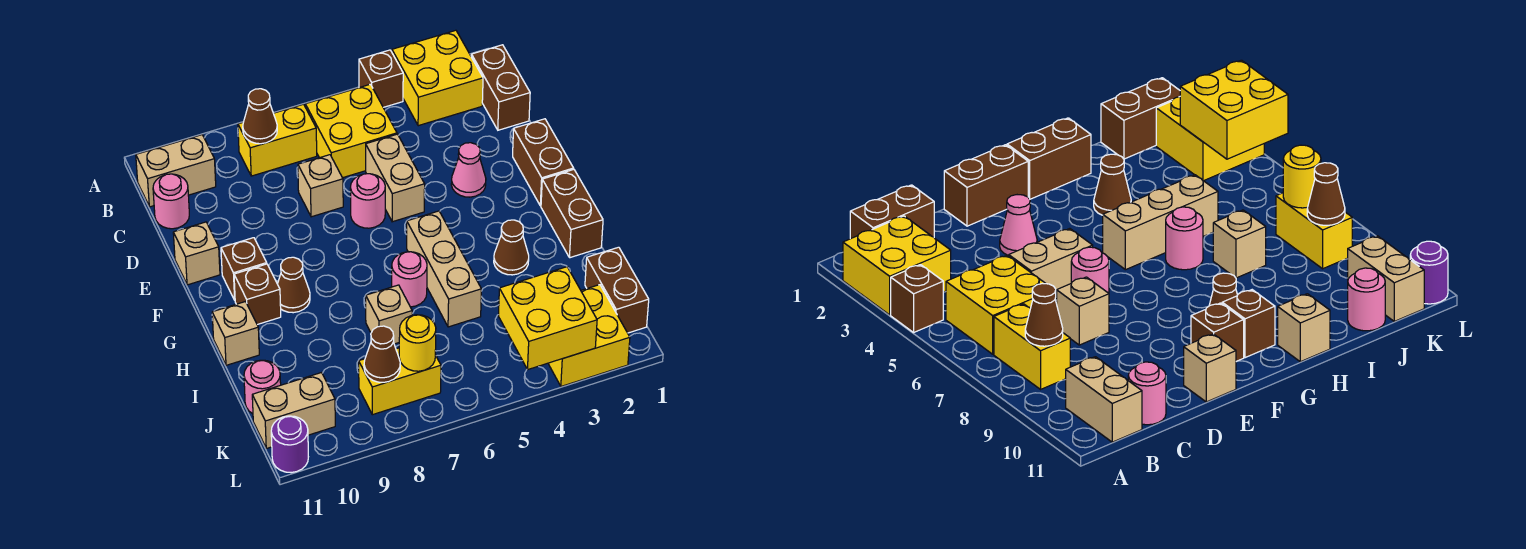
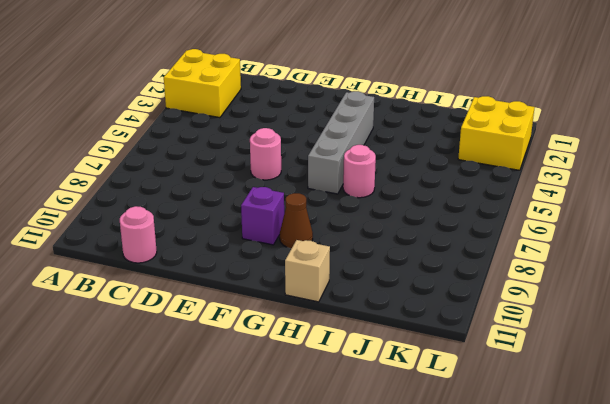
purple brick F9 level 1 -> none
grey brick G3:G6 level 1 -> tan brick G5:I5 level 1
none -> brown brick A4 level 1
none -> brown brick B1:C1 level 1
none -> yellow brick B5:C6 level 1
none -> yellow brick B7:B8 level 1

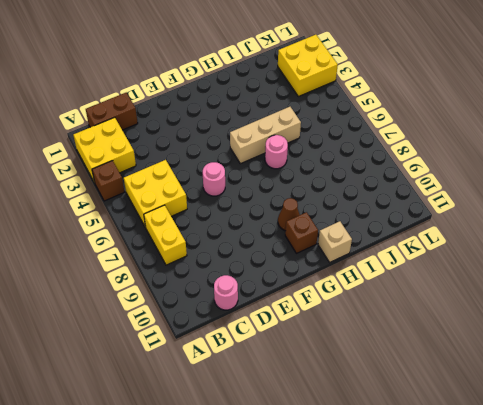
none -> tan brick B10:B11 level 1
none -> tan brick D5:E5 level 1
none -> tan brick D7 level 1
none -> brown brick E1:F1 level 1

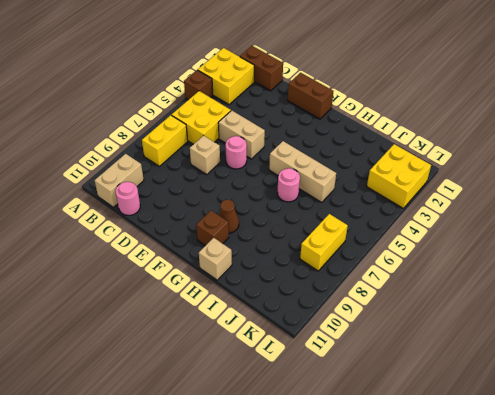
none -> pink cone E3 level 1
none -> tan brick E11 level 1
none -> brown brick F10 level 1
none -> brown brick G1:H1 level 1

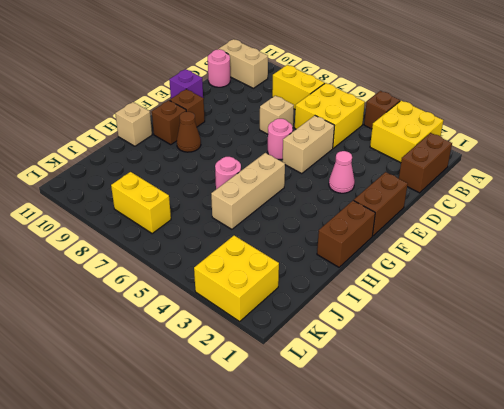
purple brick E11 level 1 -> tan brick E11 level 1
none -> brown cone H3 level 1
none -> tan brick I7 level 1
none -> brown brick J1:K1 level 1
none -> pink round brick J11 level 1

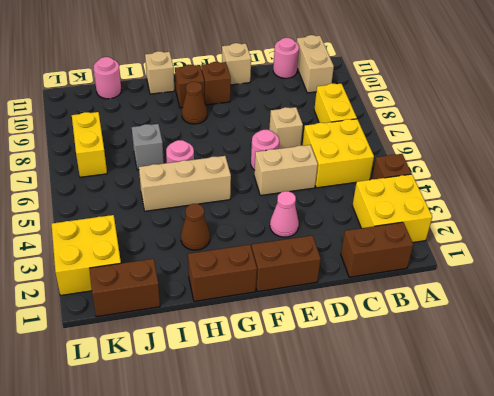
grey brick I7 level 1 -> tan brick I7 level 1
none -> tan brick K10:K11 level 1
none -> purple round brick L11 level 1
none -> brown cone B8 level 2
none -> yellow brick K3:L4 level 2

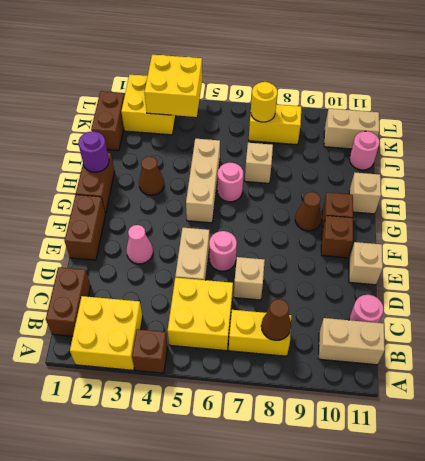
purple round brick H1 level 2 -> purple round brick L11 level 1
none -> brown cone K8 level 2

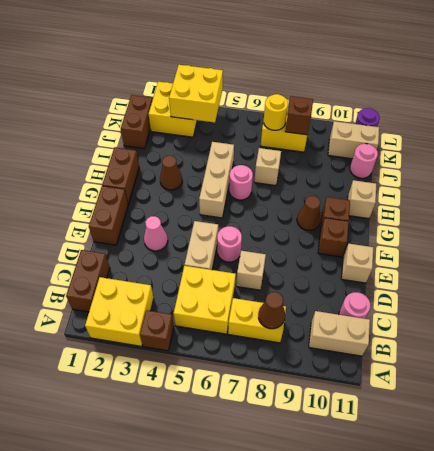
brown brick K8 level 2 -> brown cone K8 level 2

